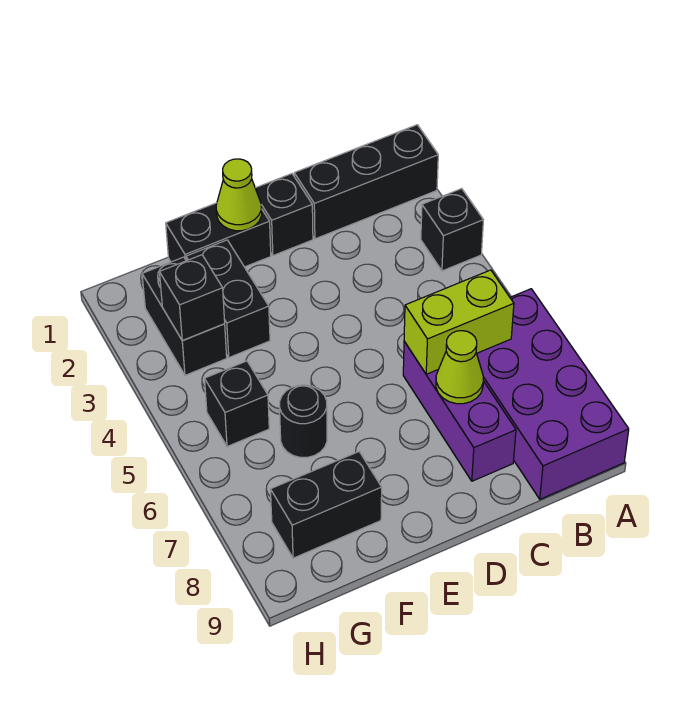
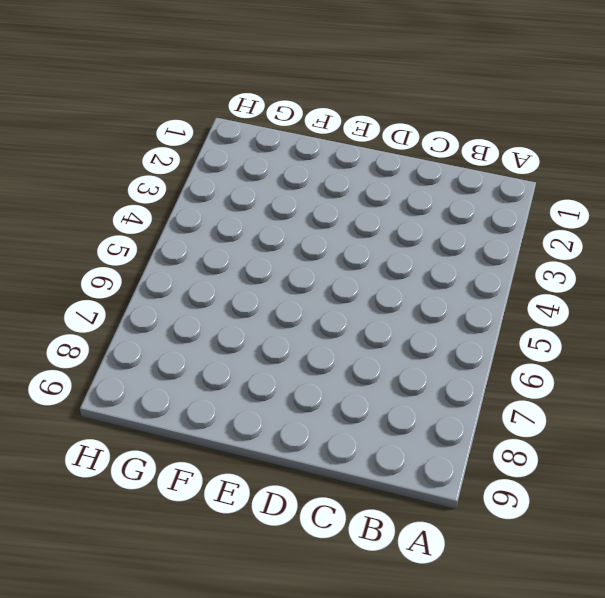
none -> black brick A1:C1 level 1
none -> black brick A3 level 1
none -> purple brick A6:B9 level 1

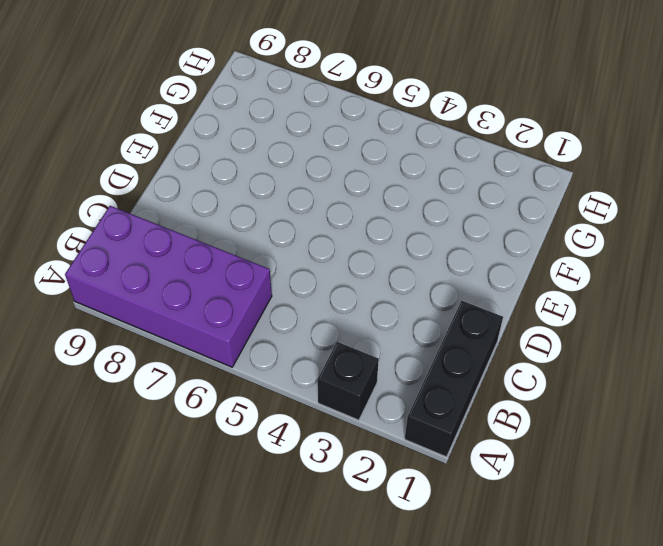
none -> purple brick C6:C8 level 1
none -> black brick D1 level 1
none -> black brick E1:F1 level 1

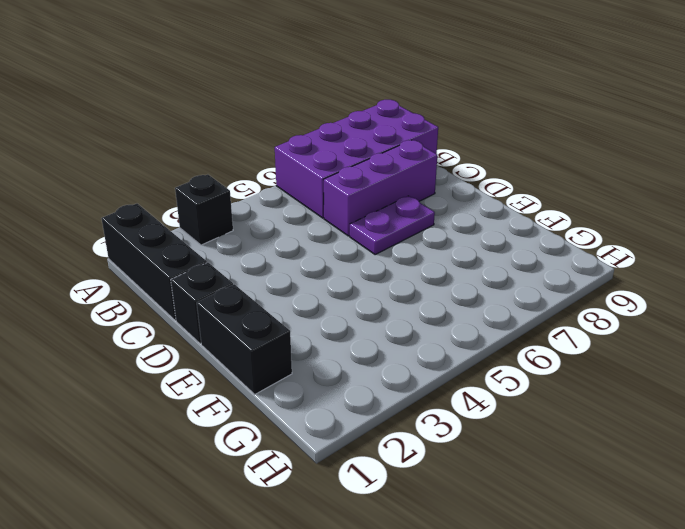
purple plate D6:D7 level 1 -> none
none -> black brick F2:F3 level 1
none -> black round brick F6 level 1
none -> black brick F8:G8 level 1

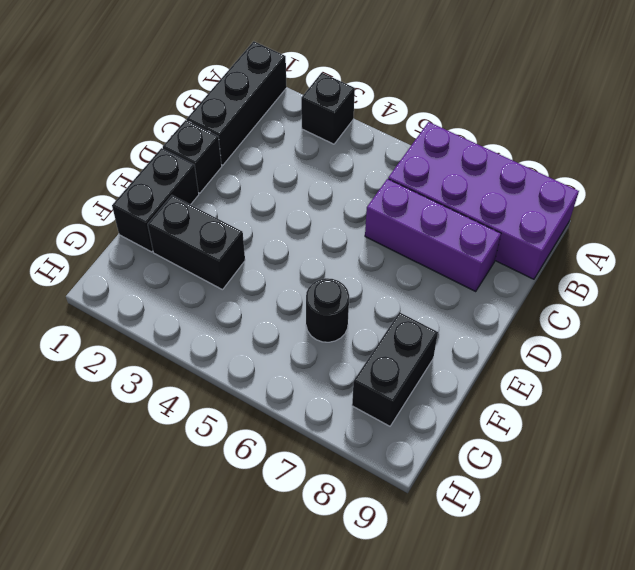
none -> black brick G2:G3 level 1
none -> black brick G5 level 1
none -> lime brick B6:C6 level 2

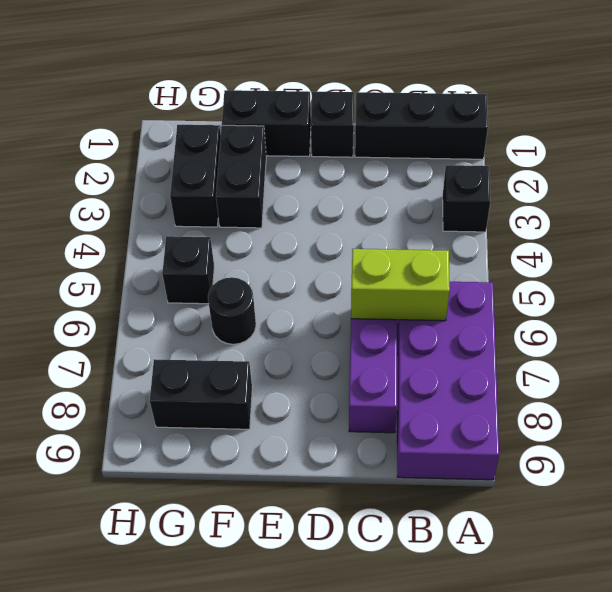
none -> lime cone C7 level 2
none -> lime cone E1 level 2
none -> black brick G3 level 2

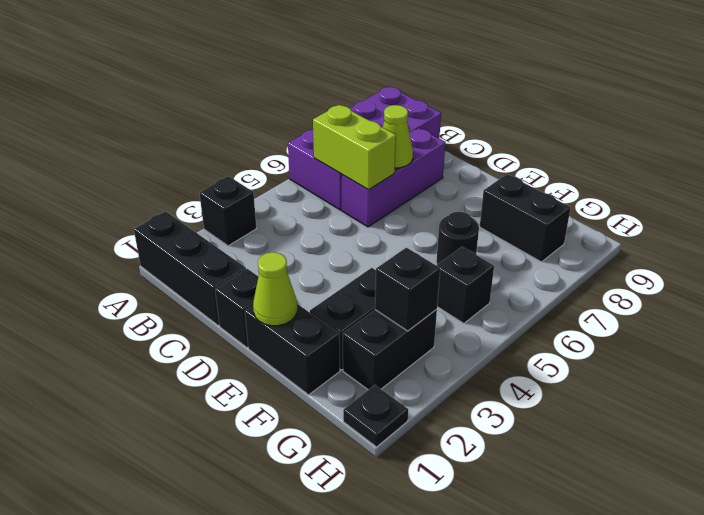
black plate H1 level 1 -> none

